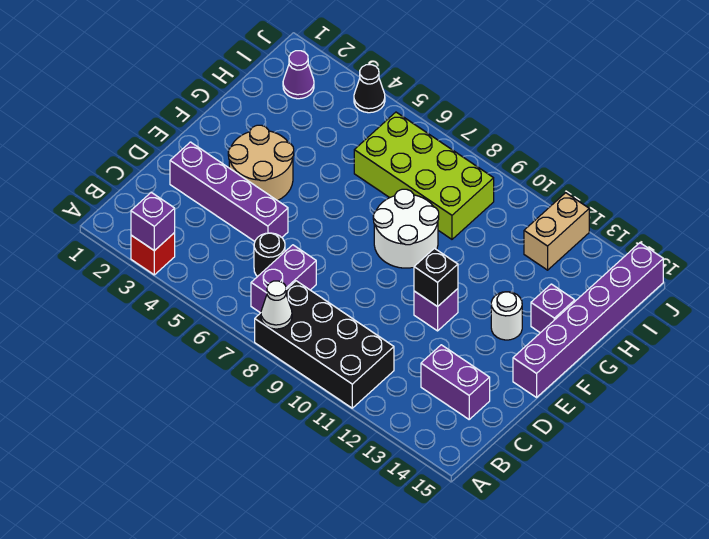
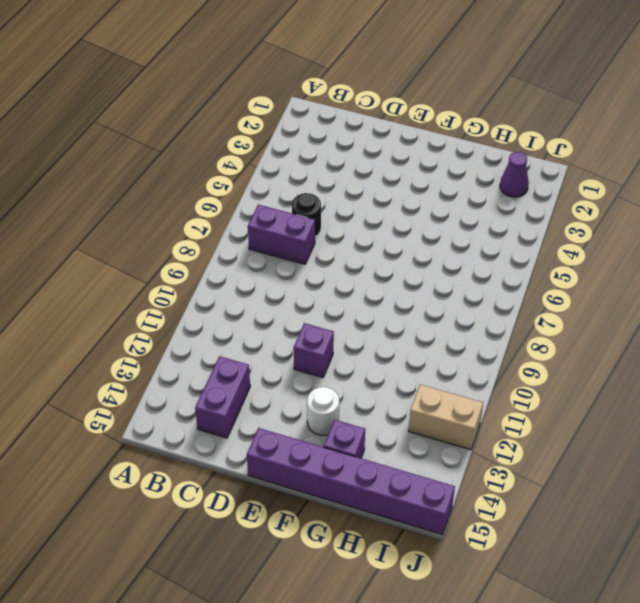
none -> red brick A3 level 1
none -> black brick A8:B11 level 1
none -> purple brick D2:D5 level 1

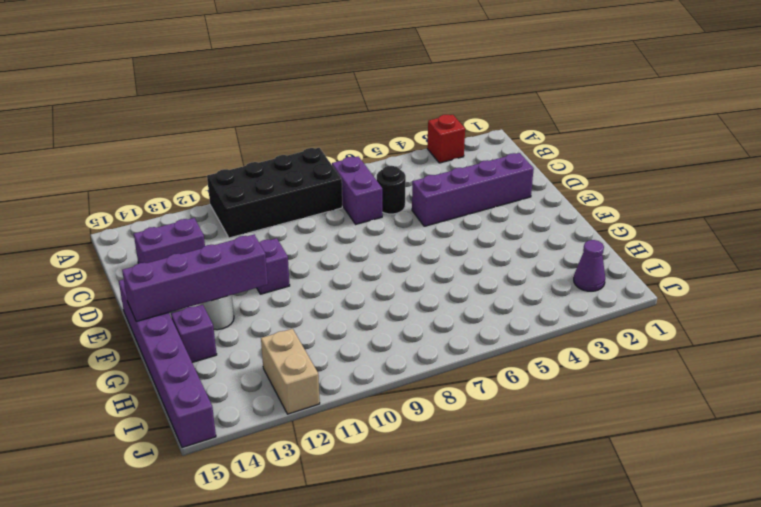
purple brick F12:F15 level 2 -> none
none -> tan round brick E3:F4 level 1
none -> white round brick F8:G9 level 1
none -> lime brick H6:I9 level 1

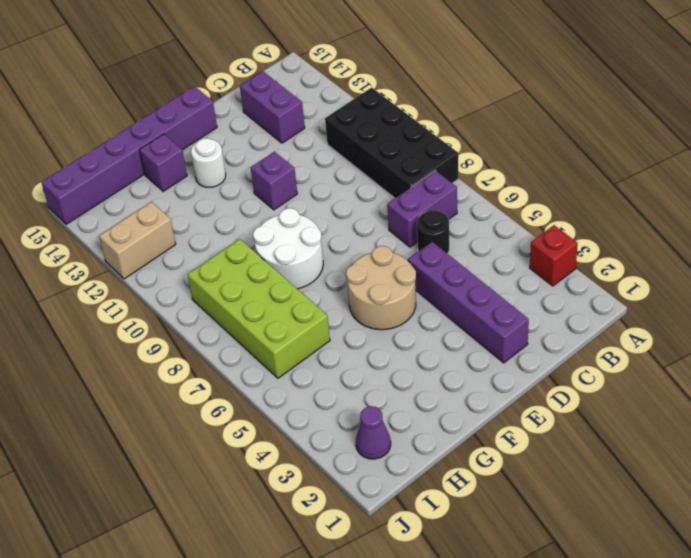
tan round brick E5:F6 level 1 -> tan round brick E3:F4 level 1
none -> black cone J4 level 1
none -> purple brick A3 level 2
none -> white cone A8 level 2

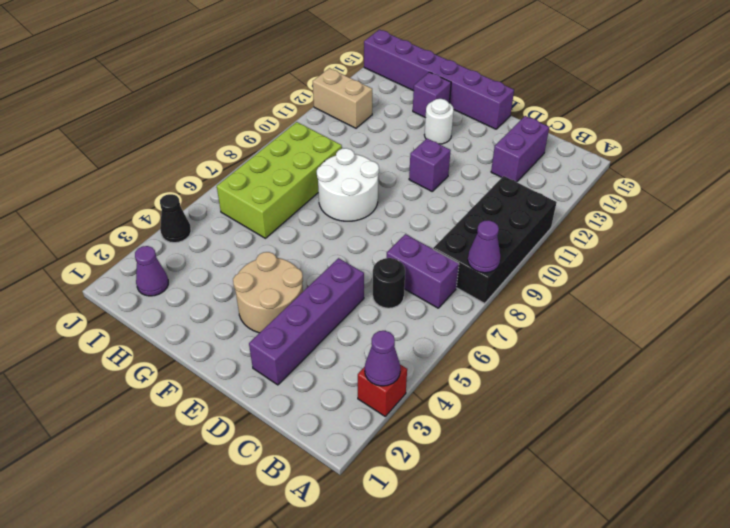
purple cone A3 level 2 -> purple brick A3 level 2
purple cone A8 level 2 -> white cone A8 level 2
none -> black brick E11 level 2

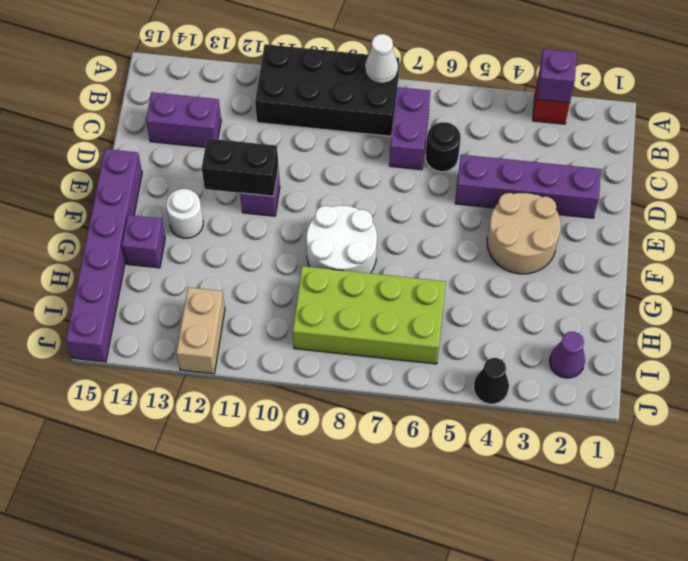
black brick E11:E12 level 2 -> black brick E11 level 2

